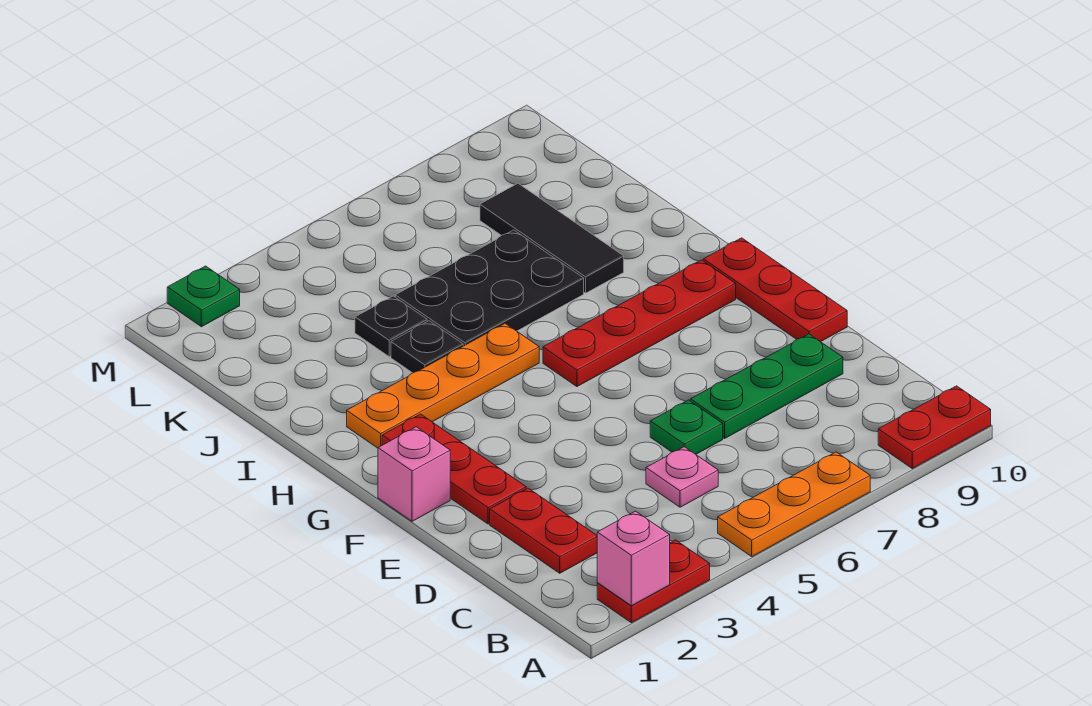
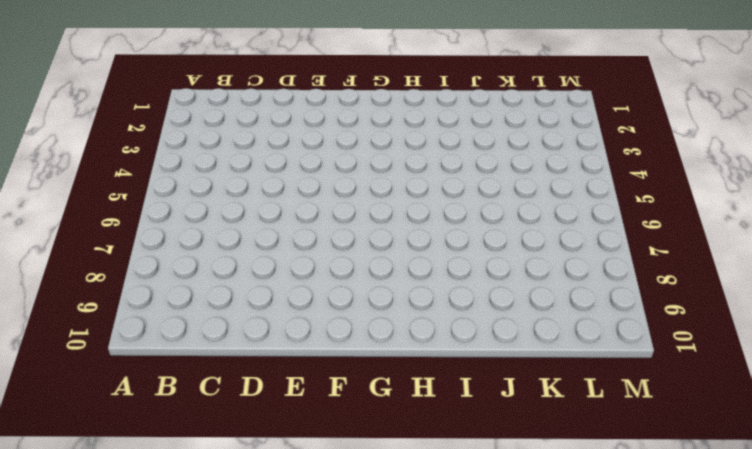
none -> red plate A2:A3 level 1
none -> orange plate A5:A7 level 1
none -> red plate A9:A10 level 1

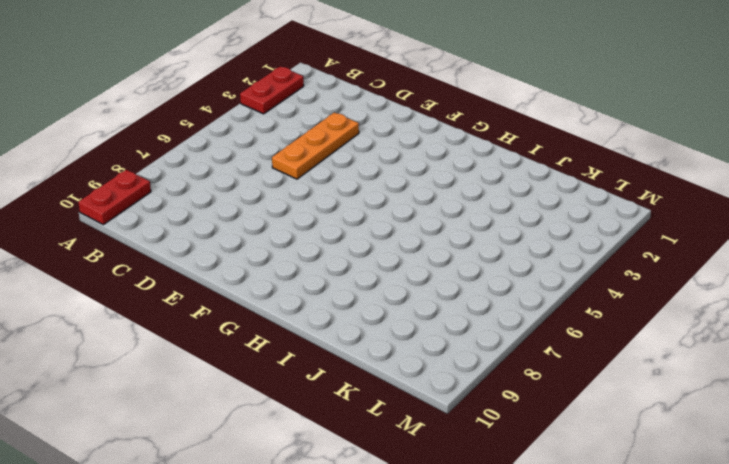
orange plate D3:D5 level 1 -> orange plate A5:A7 level 1
none -> red plate C2:D2 level 1
none -> pink plate C5 level 1
none -> green plate D6 level 1

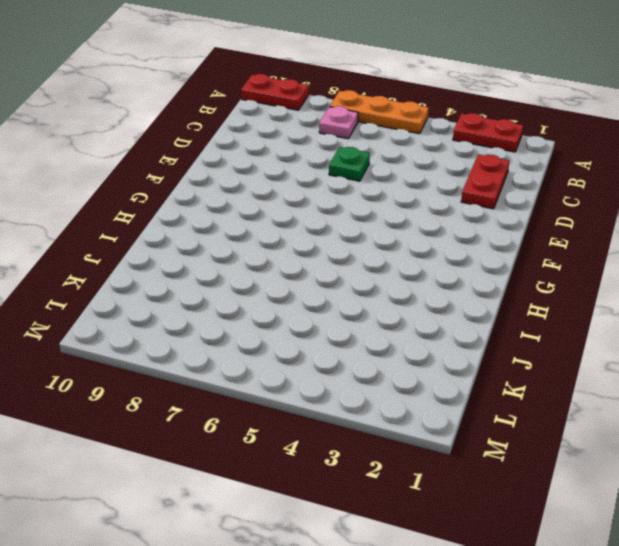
pink plate B7 level 1 -> pink plate C5 level 1
none -> green plate D7:D9 level 1
none -> red plate E2:G2 level 1
none -> red plate E10:G10 level 1

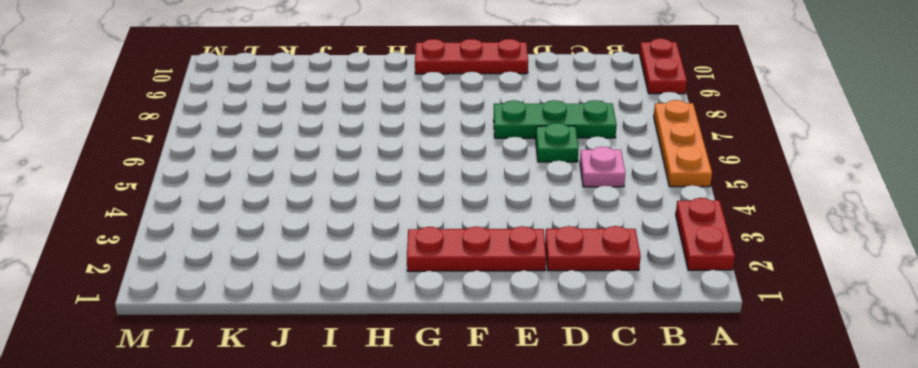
green plate C7:E7 level 1 -> green plate D7:D9 level 1
none -> pink brick F1 level 1
none -> red plate G6:G9 level 1
none -> orange plate H2:H5 level 1

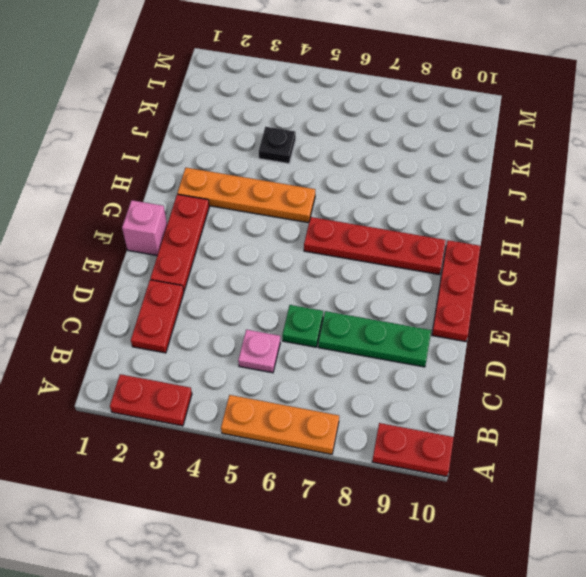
none -> black plate I4 level 1
none -> black plate I5:J7 level 1
none -> black tile I8:K8 level 1

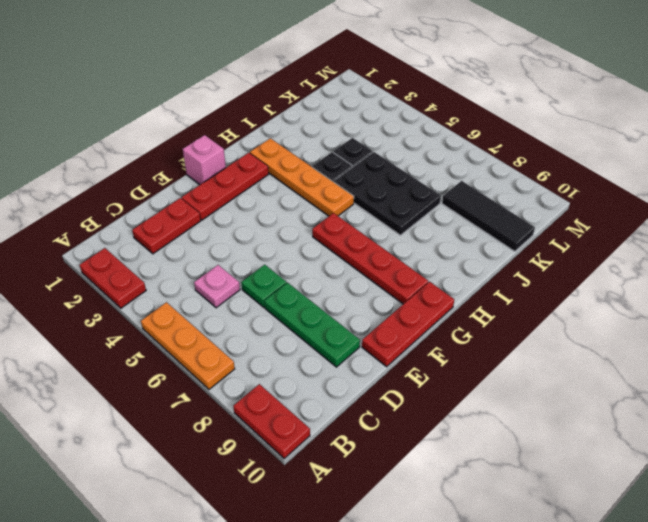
black tile K8:K10 level 1 -> black tile I8:K8 level 1
none -> green plate M2 level 1
none -> pink brick A2 level 2

